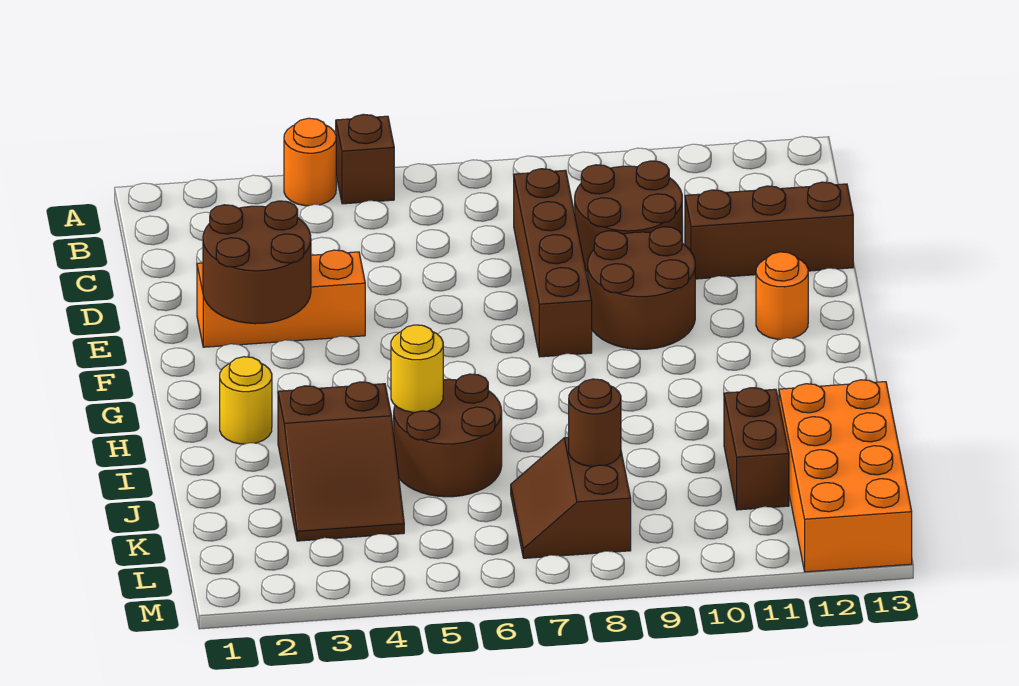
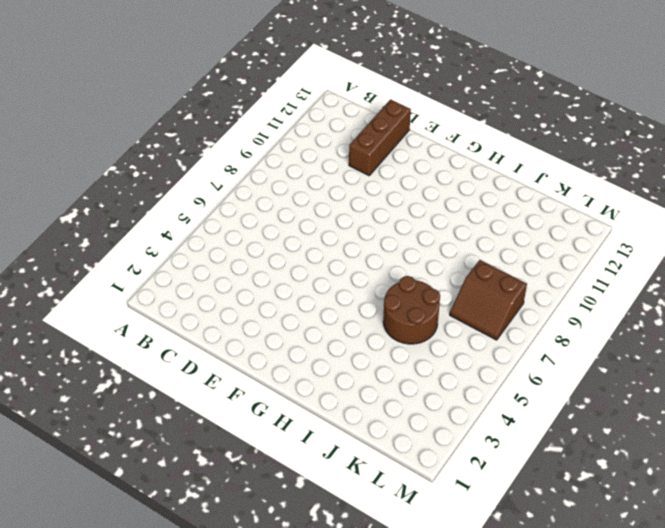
none -> orange round brick A4 level 1
none -> brown brick A5 level 1
none -> brown brick C8:F8 level 1

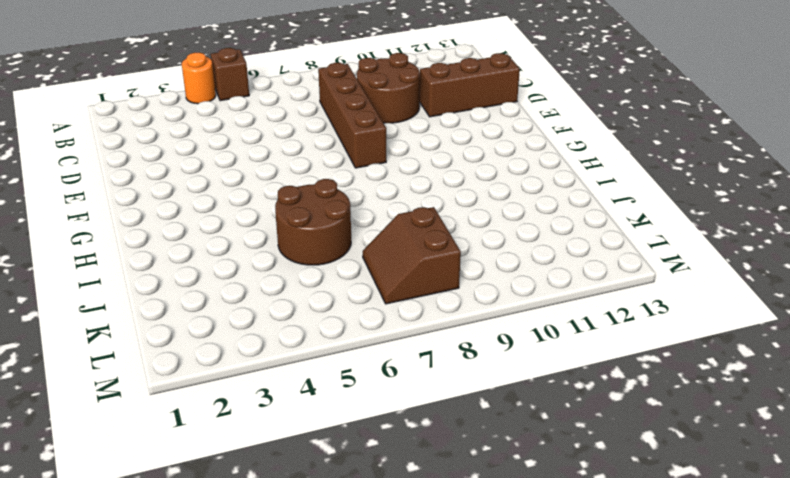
none -> orange brick E2:E4 level 1
none -> brown round brick E9:F10 level 1
none -> orange round brick F12 level 1

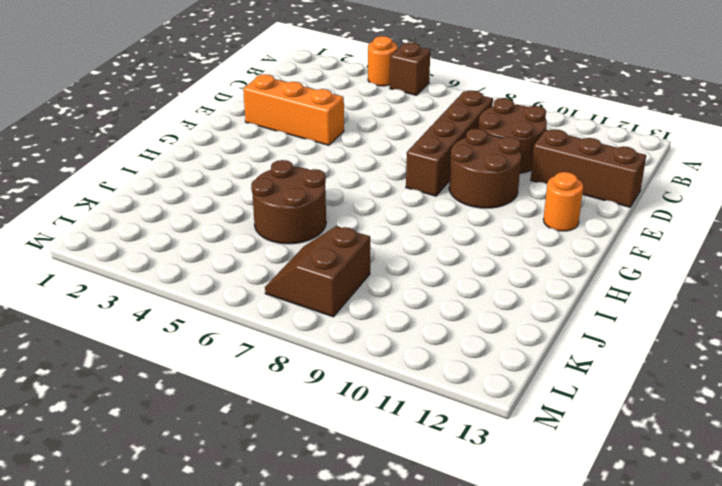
none -> yellow round brick H2 level 1
none -> brown slope I3:K4 level 1 top I
none -> brown brick J11:K11 level 1

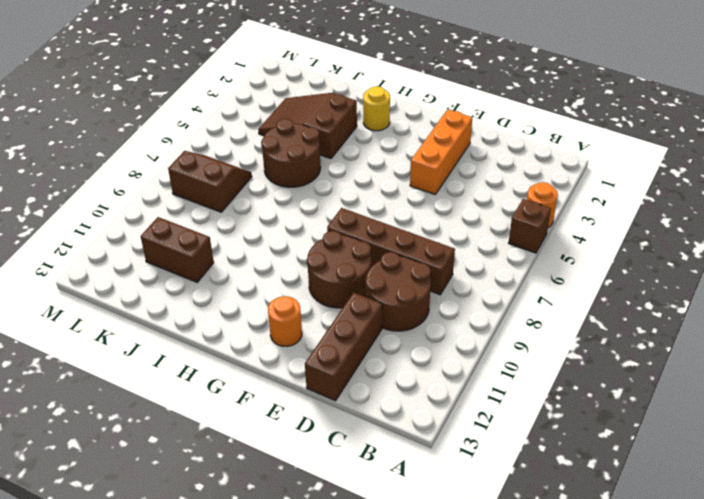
none -> orange brick J12:M13 level 1
none -> brown round brick E2:F3 level 2
none -> yellow round brick I5 level 2

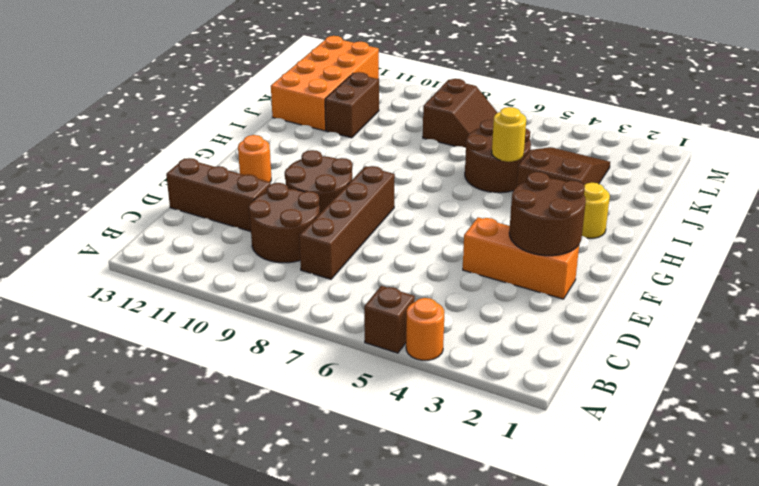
none -> brown round brick K8 level 2

